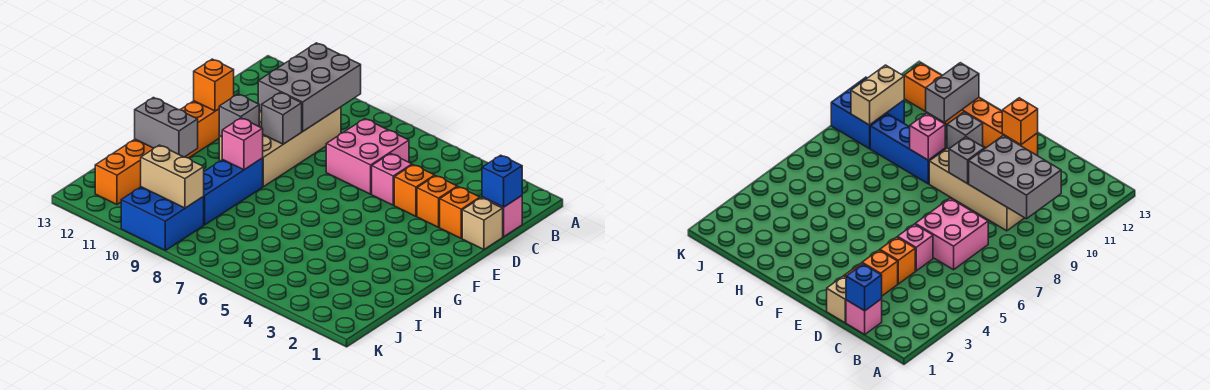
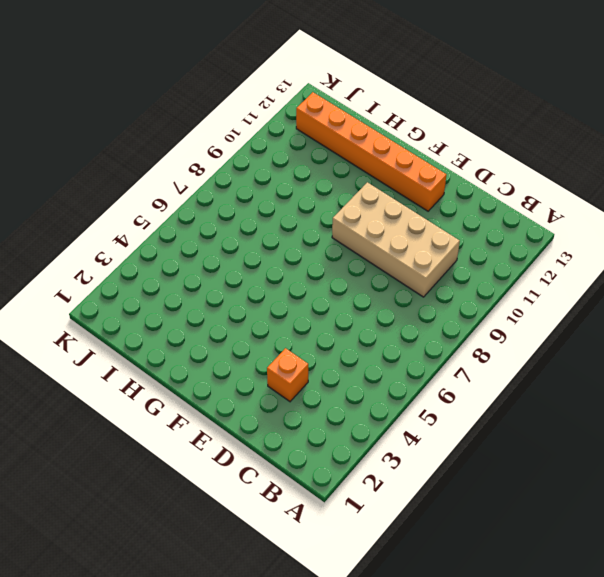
none -> pink brick C1 level 1
none -> pink brick C6:D7 level 1
none -> tan brick D1 level 1

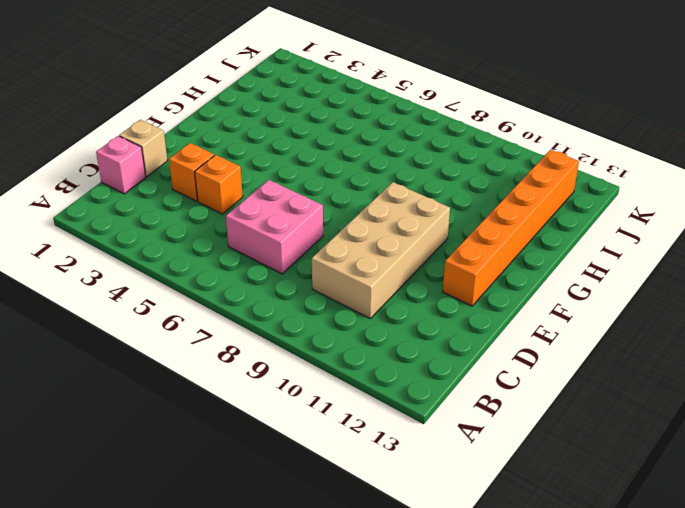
none -> orange brick D2 level 1
none -> pink brick D5 level 1
none -> blue brick G9:I9 level 1

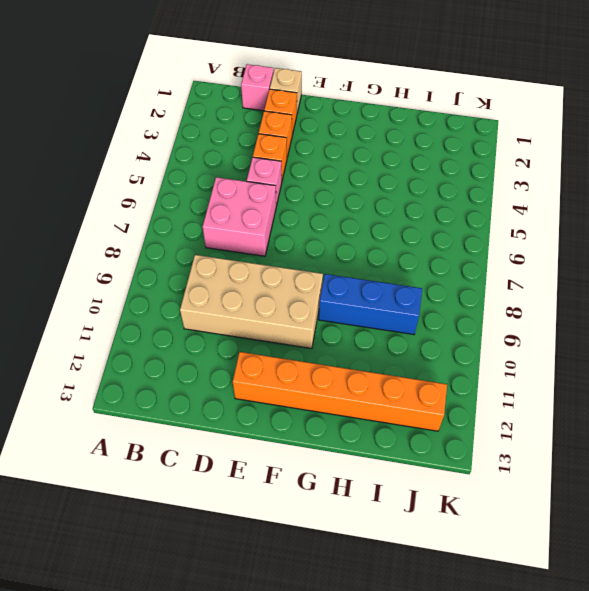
none -> blue brick J9:K10 level 1
none -> grey brick B9:D10 level 2
none -> blue brick C1 level 2

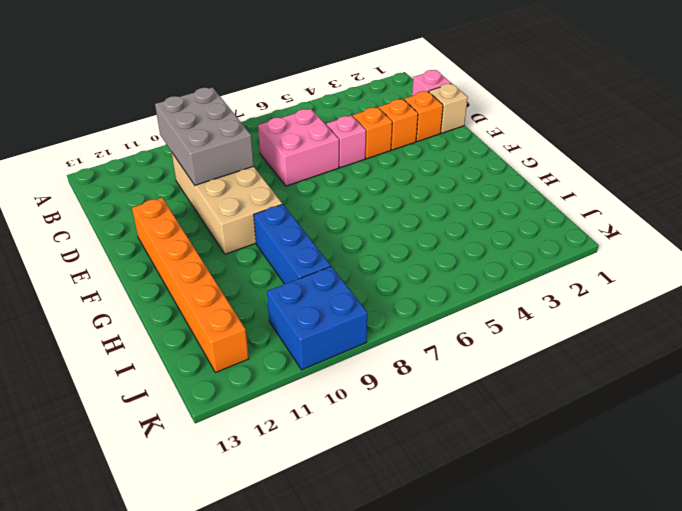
none -> blue brick C1 level 2
none -> grey brick E9 level 2
none -> orange brick E12 level 2

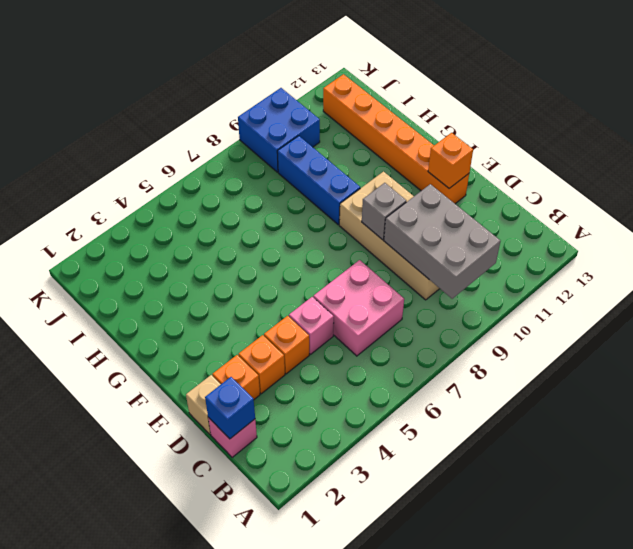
none -> grey brick F10 level 2
none -> pink brick G9 level 2
none -> grey brick H11:H12 level 2

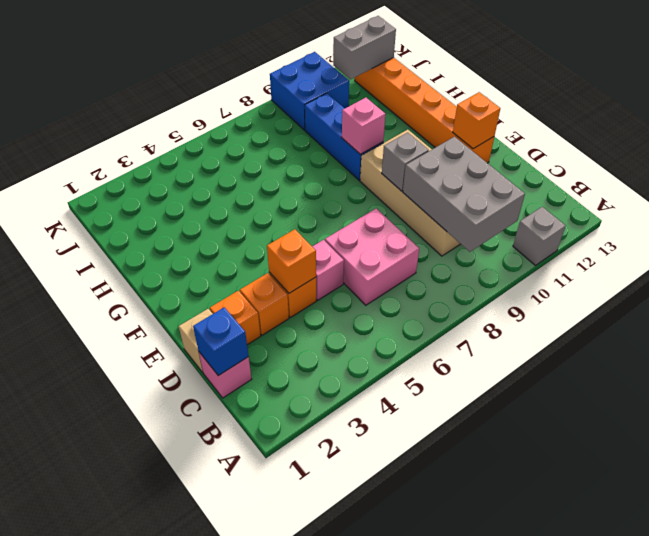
grey brick A11 level 1 -> grey brick F10 level 2
orange brick D4 level 2 -> none
grey brick J11:J12 level 2 -> grey brick H11:H12 level 2
none -> tan brick J9:J10 level 2

